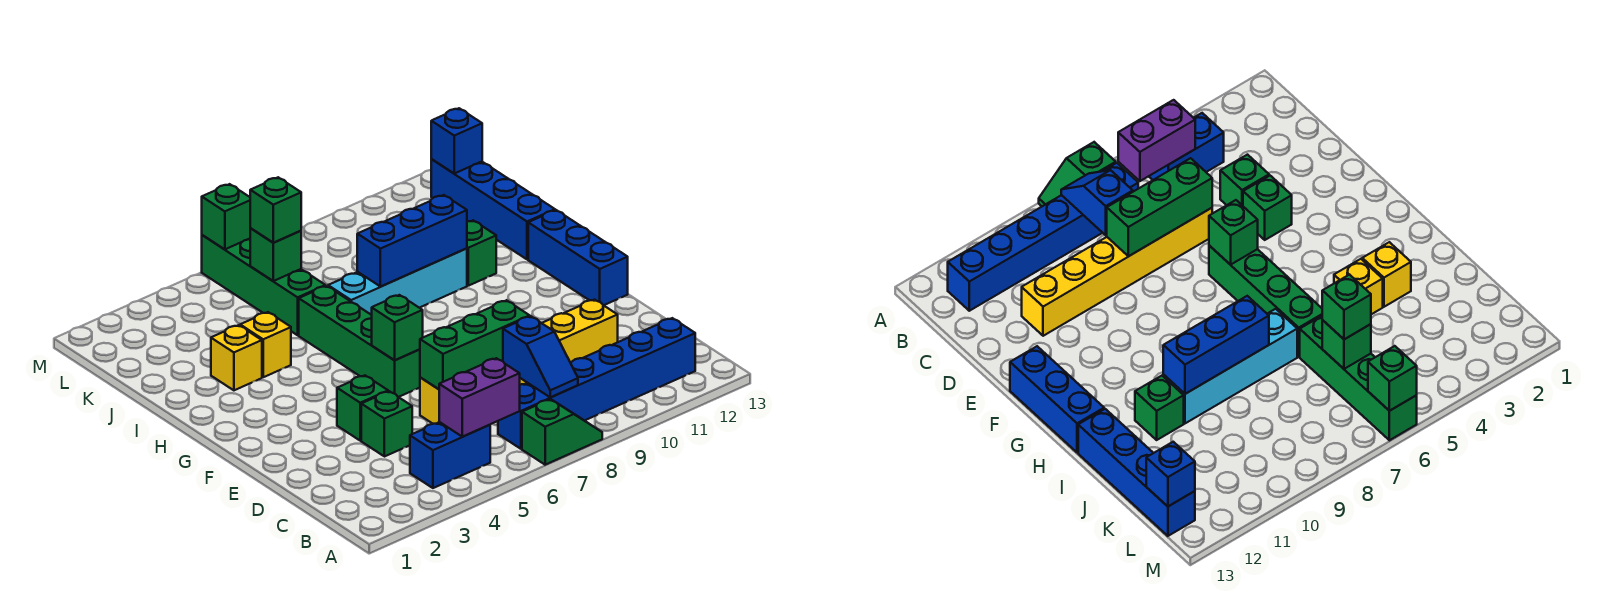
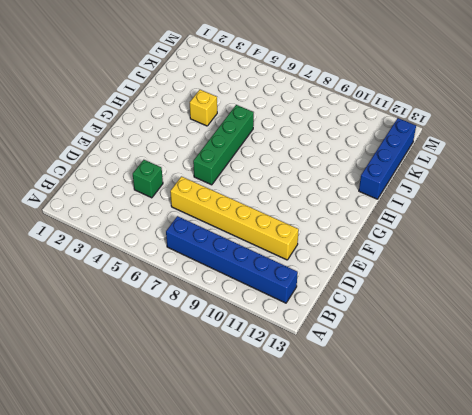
none -> green slope A7:A8 level 1 top 7
none -> blue brick B4:B5 level 1
none -> green brick E4 level 1

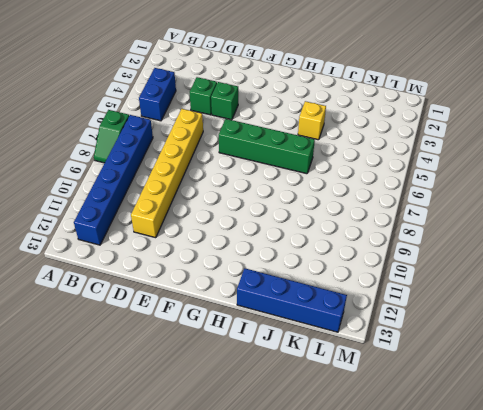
none -> blue brick F13:H13 level 1
none -> yellow brick I3 level 1
none -> cyan brick I7:I10 level 1

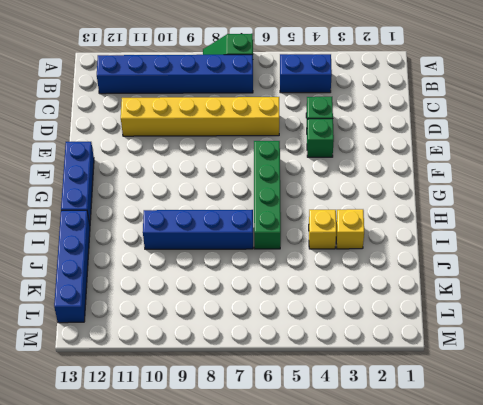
blue brick I7:I10 level 1 -> cyan brick I7:I10 level 1
none -> green brick I11 level 1
none -> green brick J6:M6 level 1
none -> purple brick B5:B6 level 2

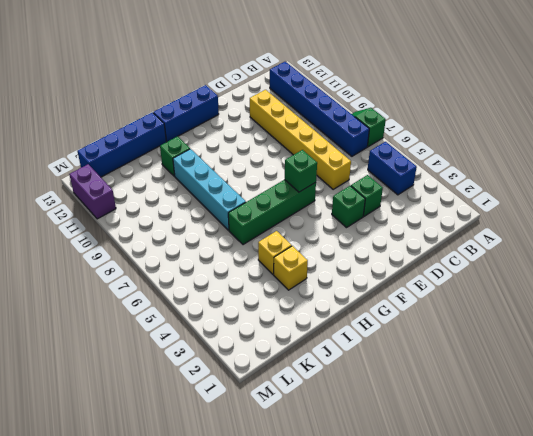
purple brick M11:M12 level 1 -> purple brick B5:B6 level 2
none -> green brick J6:M6 level 1
none -> blue slope B8:C8 level 2 top C
none -> green brick D6:D8 level 2

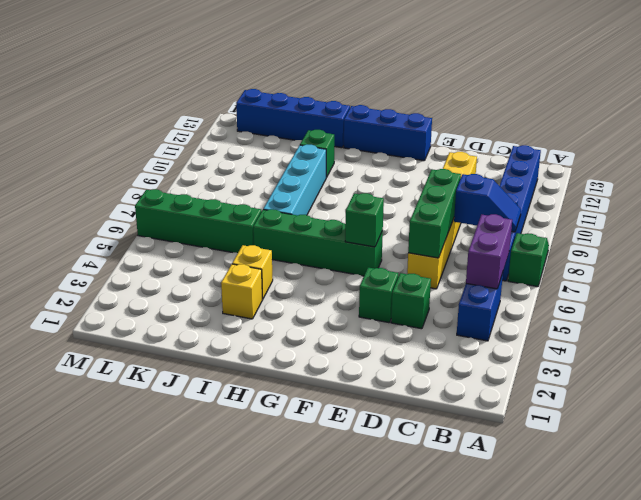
none -> blue brick I8:I10 level 2
none -> green brick K6 level 2
none -> blue brick L13 level 2

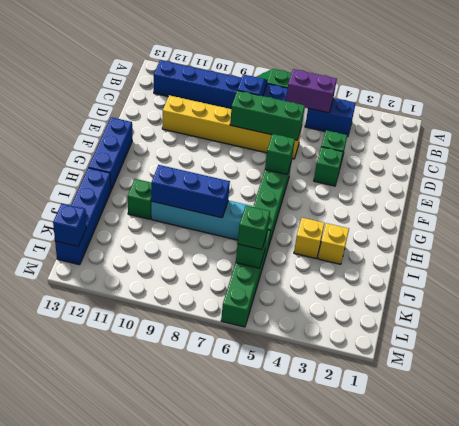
none -> green brick M6 level 2

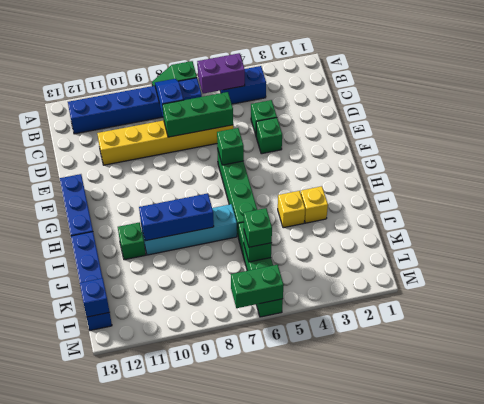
green brick M6:M7 level 2 -> green brick M6 level 2

